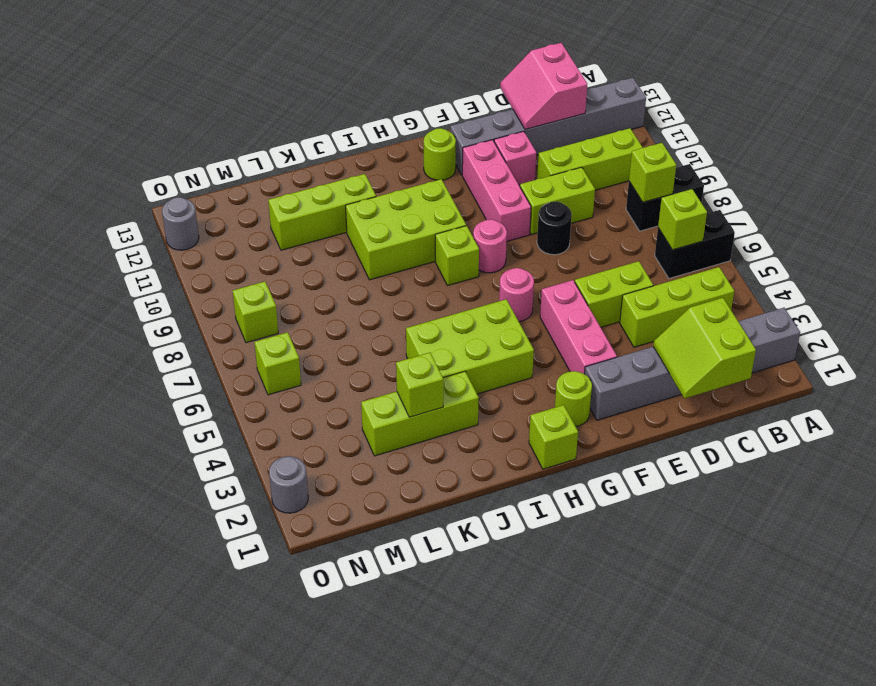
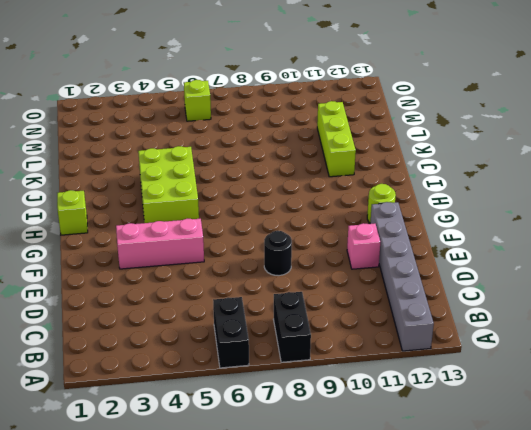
none -> grey brick A2:F2 level 1
none -> lime brick B4:D4 level 1
none -> lime brick B10:D10 level 1
none -> lime brick D5:E5 level 1

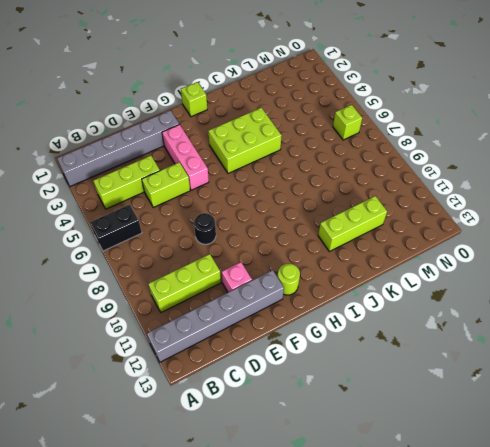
none -> black brick A8:B8 level 1
none -> lime brick D9:E9 level 1
none -> pink brick F9:F11 level 1
none -> lime round brick G2 level 1

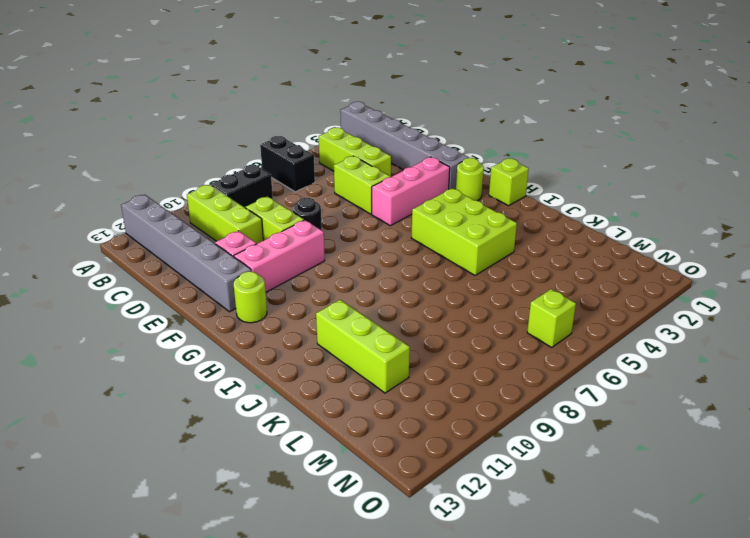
black brick B8:B9 level 1 -> black brick A8:B8 level 1
none -> pink round brick G6 level 1
none -> pink round brick G8 level 1
none -> lime brick H8 level 1
none -> lime brick H9:J10 level 1

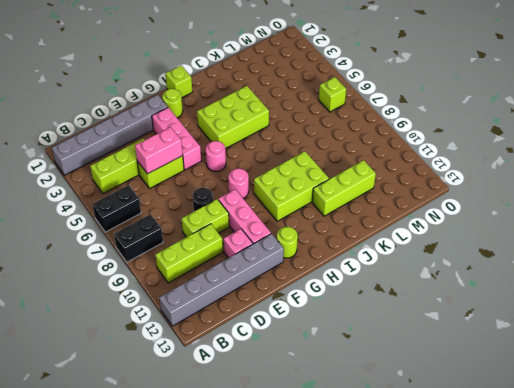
pink brick D5:E5 level 2 -> none
none -> lime brick H8 level 1
none -> lime brick J3:L3 level 1
none -> lime brick N8 level 1
none -> grey round brick O2 level 1

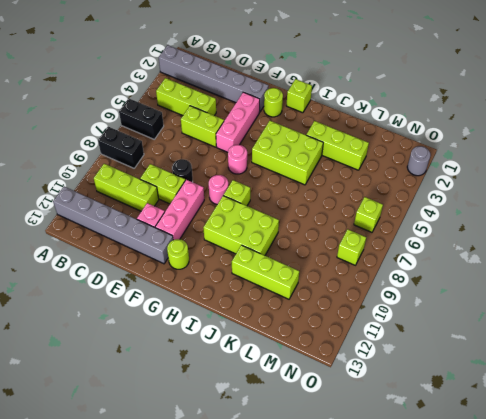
none -> grey round brick O12 level 1
none -> lime brick B6 level 2
none -> lime brick B8 level 2
none -> lime slope C1:D2 level 2 top C

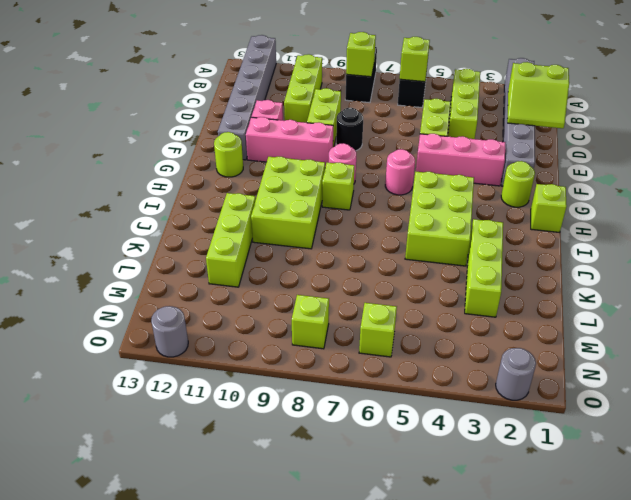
none -> pink slope C12:D13 level 2 top C
none -> lime brick K3 level 2

